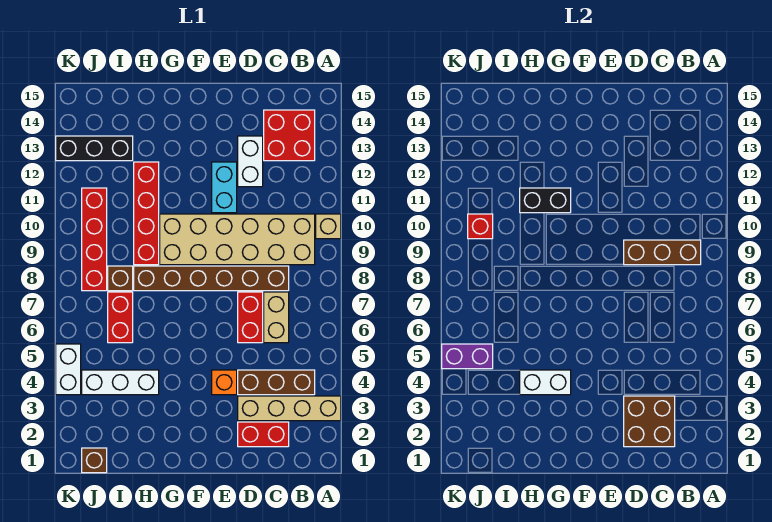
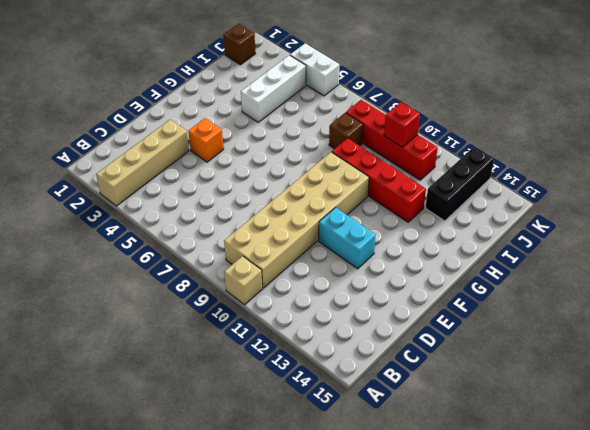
none -> brown brick B4:D4 level 1
none -> red brick B13:C14 level 1
none -> red brick C2:D2 level 1

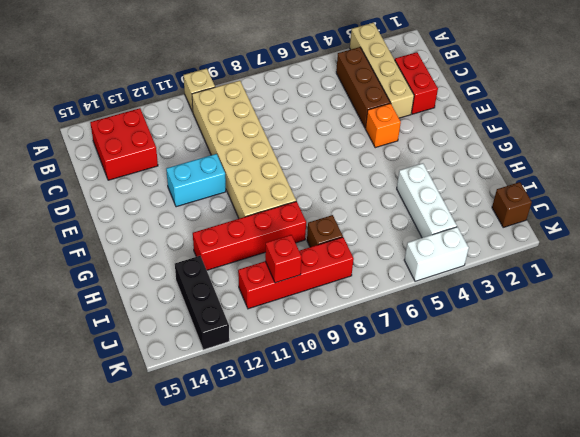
none -> tan brick C6:C7 level 1
none -> brown brick C8:H8 level 1
none -> red brick D6:D7 level 1

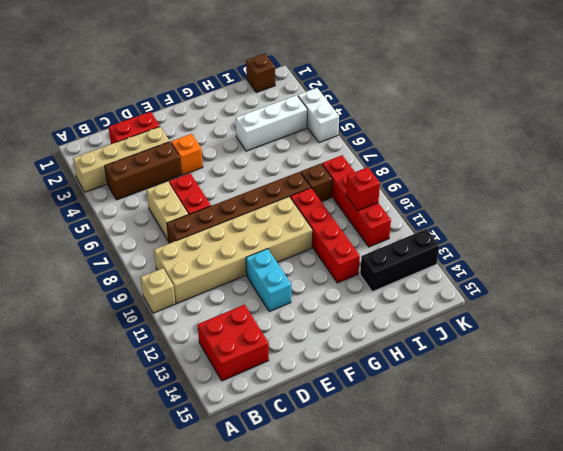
none -> white brick D12:D13 level 1
none -> red brick I6:I7 level 1
none -> brown brick B9:D9 level 2

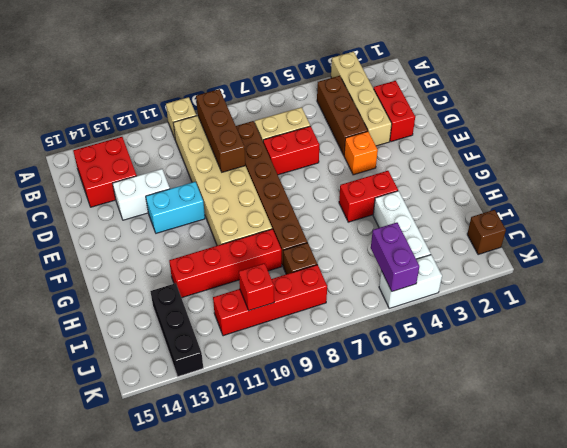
red brick G4:G5 level 1 -> red brick I6:I7 level 1
none -> brown brick C2:D3 level 2
none -> white brick G4:H4 level 2
none -> black brick G11:H11 level 2

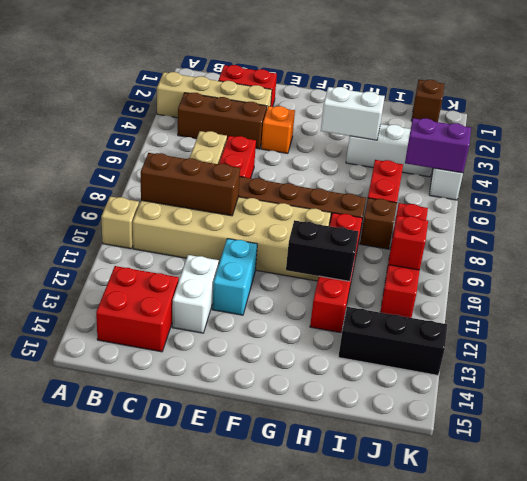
none -> brown brick C2:D3 level 2

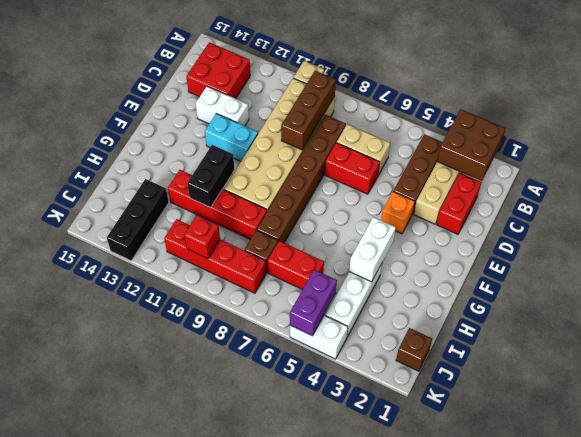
brown brick A2:B3 level 2 -> brown brick C2:D3 level 2

